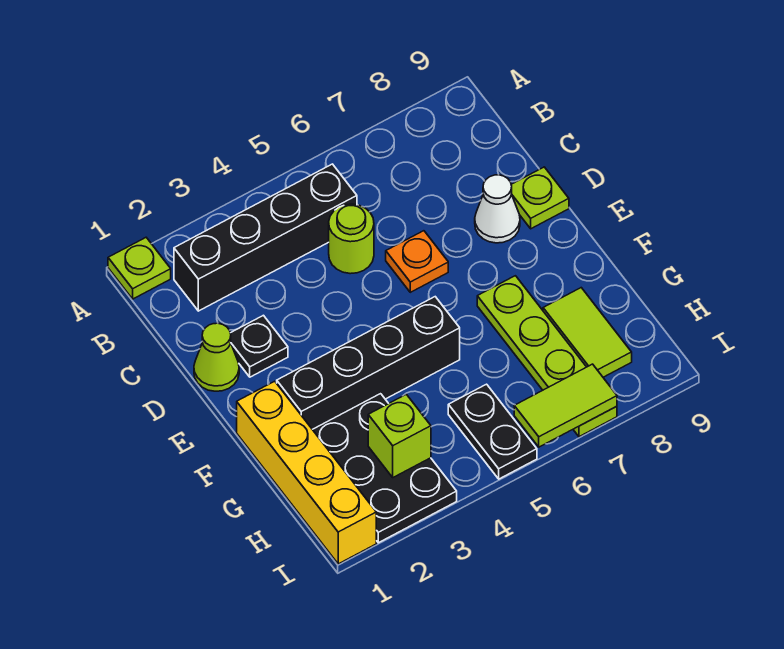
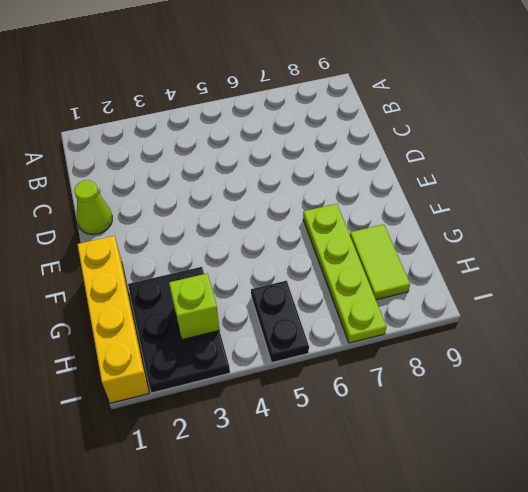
none -> lime plate A1 level 1
none -> black brick B2:B5 level 1
none -> lime round brick C5 level 1

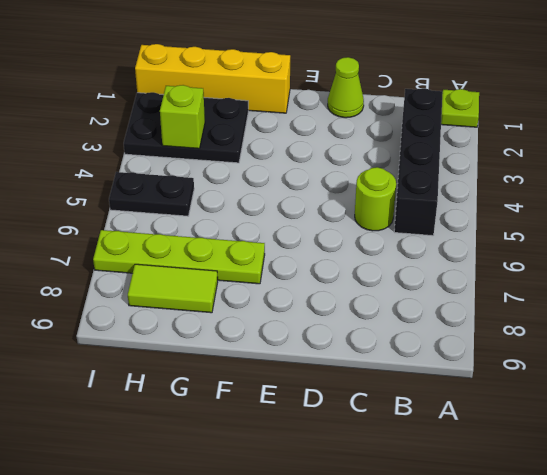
none -> black plate D2 level 1
none -> orange plate D6 level 1
none -> white cone D8 level 1

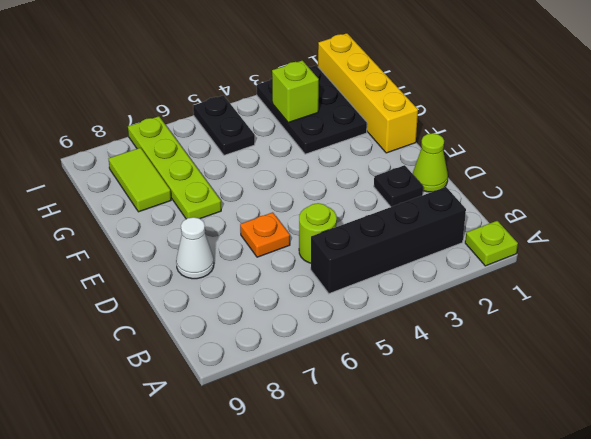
none -> lime plate D9 level 1
none -> black brick F2:F5 level 1
none -> lime tile I6:I7 level 2

